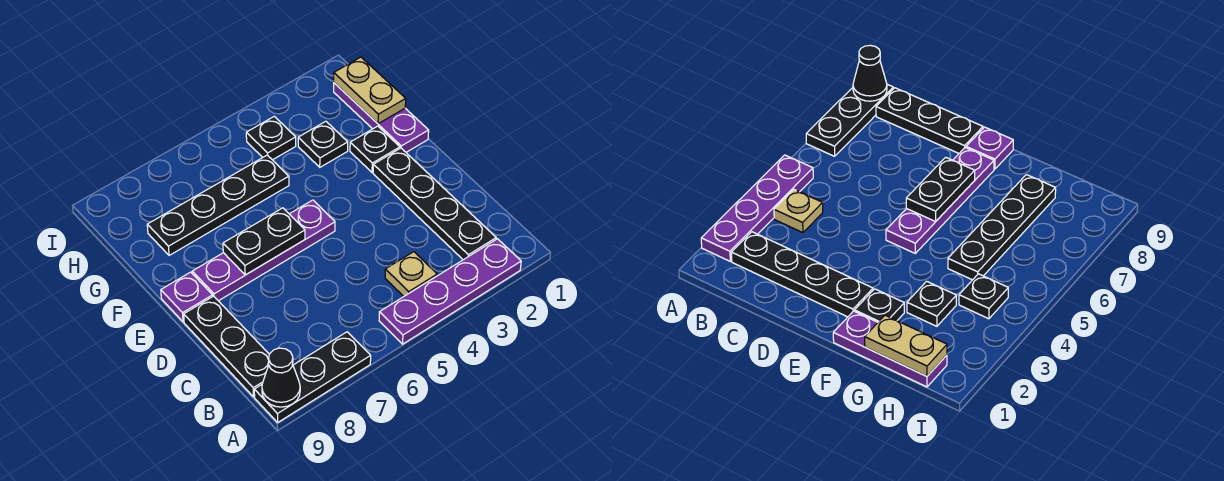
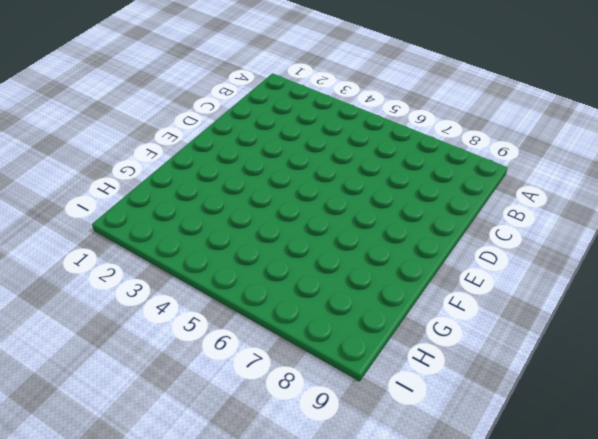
none -> purple plate A2:A5 level 1
none -> black plate A7:A9 level 1
none -> black plate B2:E2 level 1

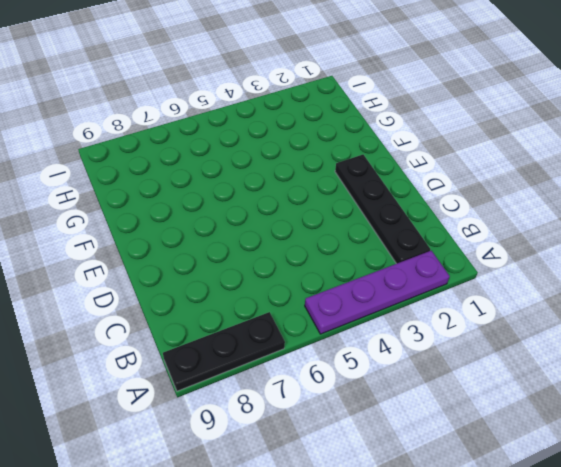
none -> tan plate B4 level 1
none -> black plate B9:D9 level 1
none -> purple plate E5:E8 level 1

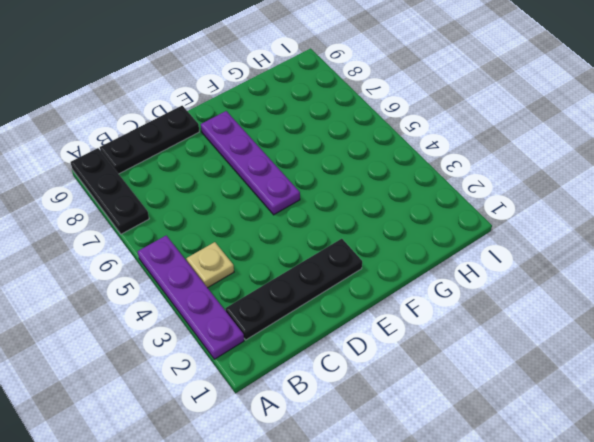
none -> purple plate E9 level 1
none -> purple plate F1:H1 level 1
none -> black plate F2 level 1

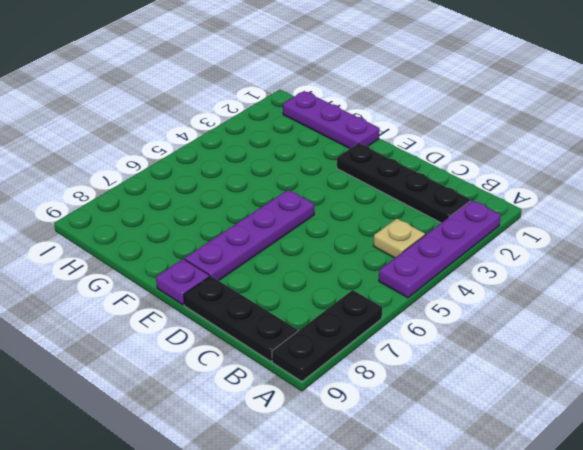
none -> black plate F2 level 1
none -> black plate G3 level 1
none -> black plate G5:G8 level 1

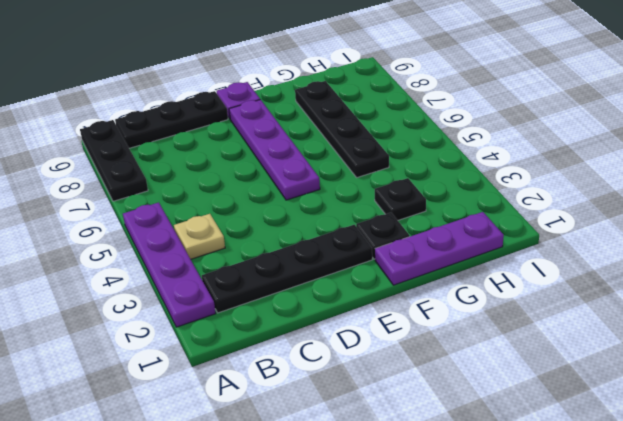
none -> black plate H4 level 1
none -> black cone A9 level 2
none -> black plate E6:E7 level 2

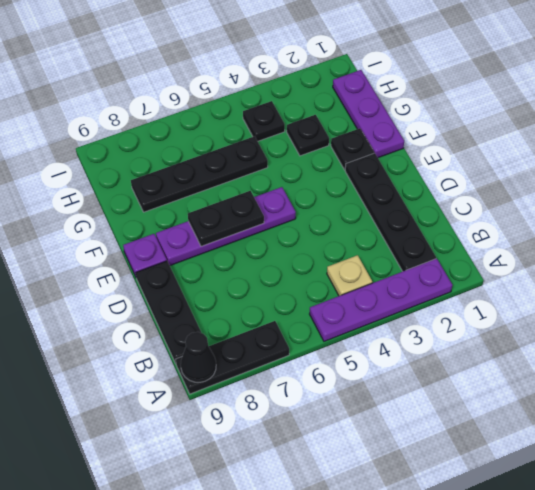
none -> tan plate G1:H1 level 2

